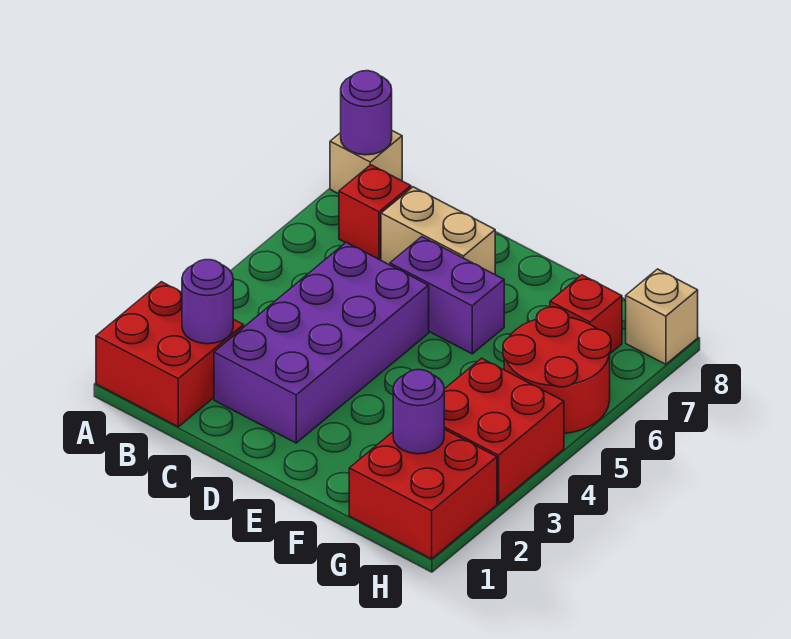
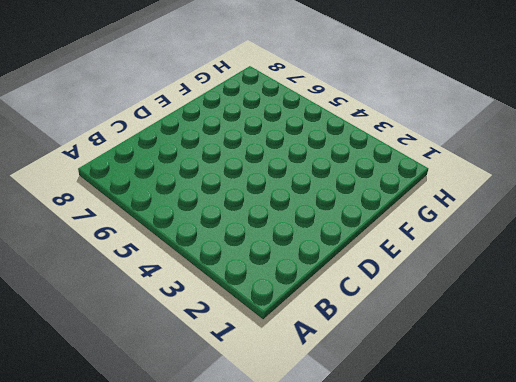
none -> red brick A1:B2 level 1
none -> tan brick A8 level 1
none -> red brick B7 level 1

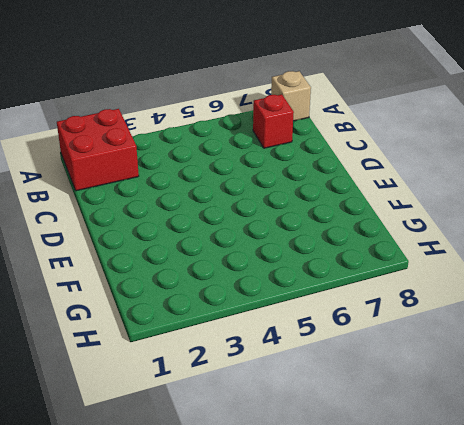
none -> purple brick C2:D5 level 1
none -> tan brick C7:D7 level 1
none -> purple brick D6:E6 level 1

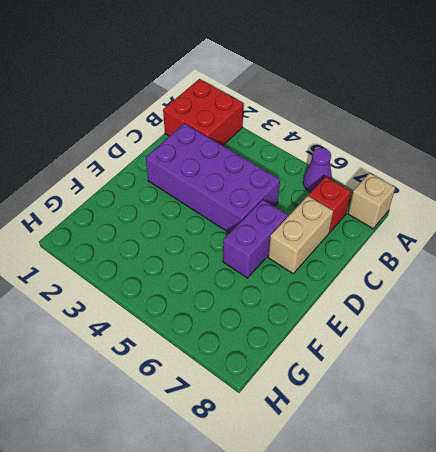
purple cone A6 level 1 -> none
none -> red brick G1:H2 level 1
none -> red brick G3:H4 level 1
none -> red round brick G5:H6 level 1

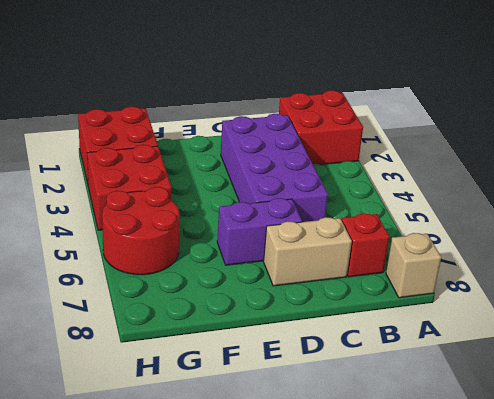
none -> red brick G7 level 1
none -> tan brick H8 level 1
none -> purple round brick A8 level 2

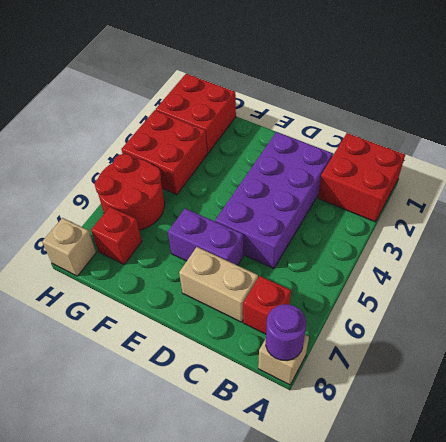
none -> purple round brick B2 level 2
none -> purple round brick G2 level 2

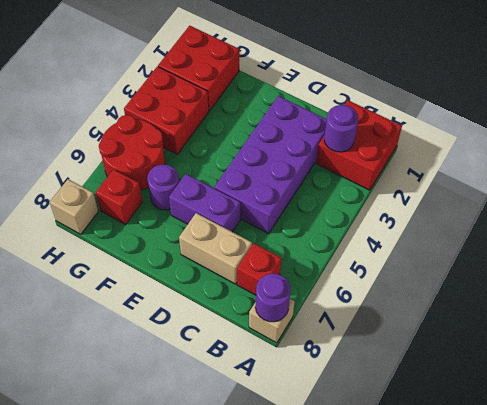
purple round brick F6 level 1 -> purple round brick G2 level 2

